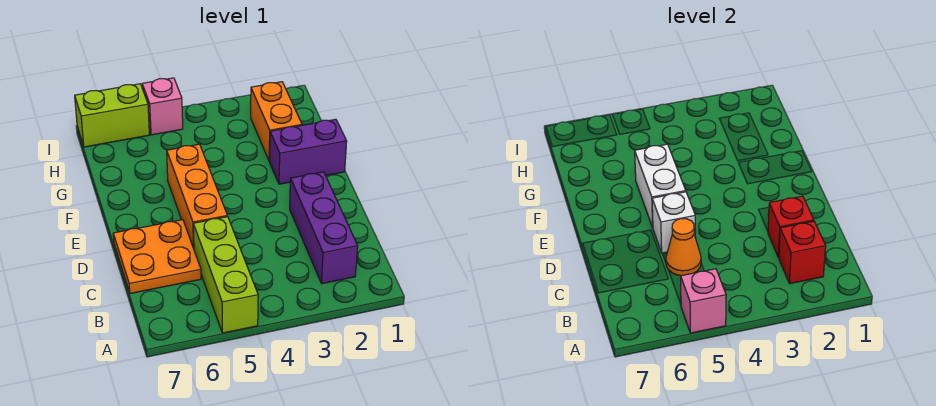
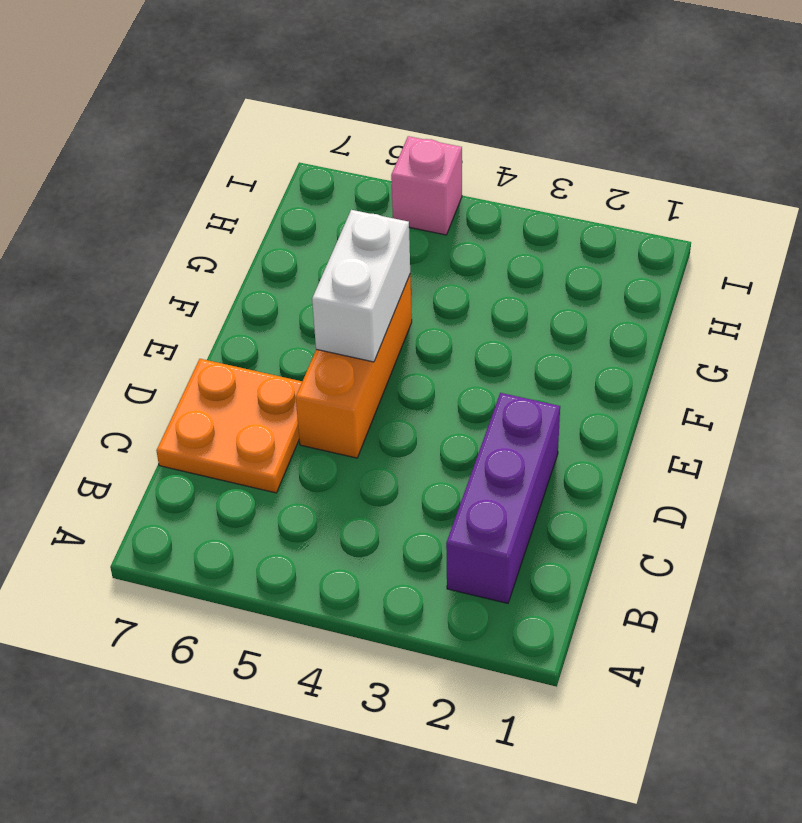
none -> lime brick A5:C5 level 1
none -> purple brick F1:F2 level 1
none -> orange brick G2:H2 level 1

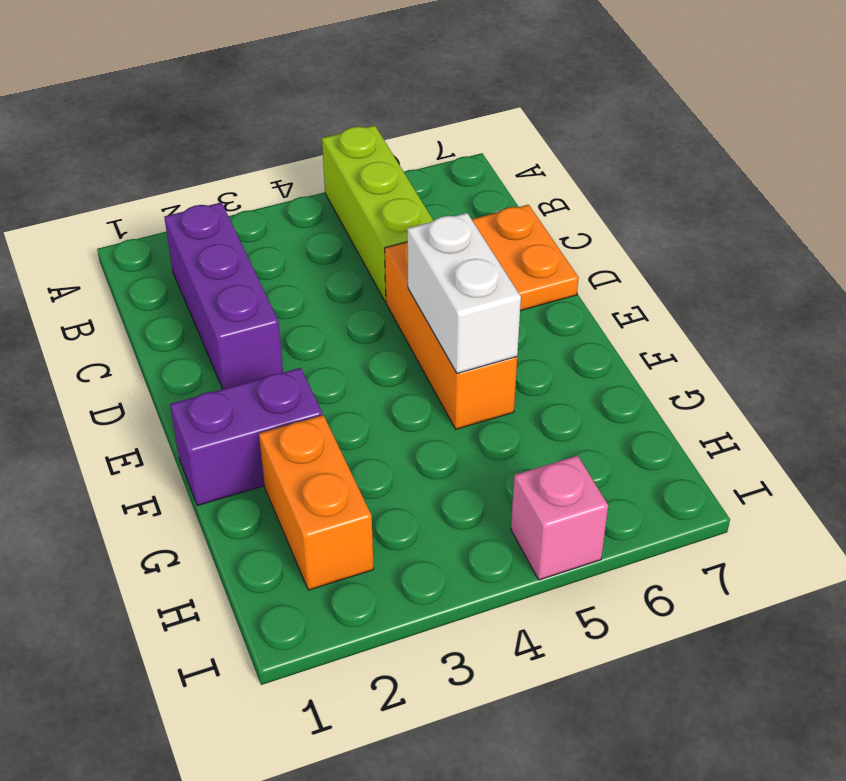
none -> lime brick I6:I7 level 1
none -> pink brick A5 level 2
none -> red brick B2 level 2

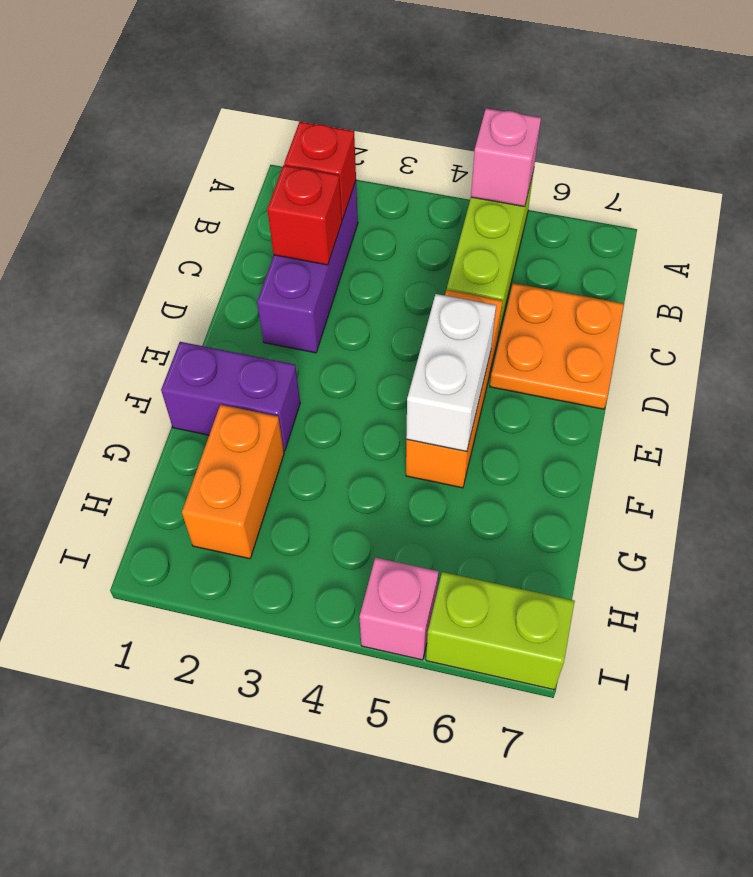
none -> orange cone C5 level 2
none -> white brick D5 level 2

